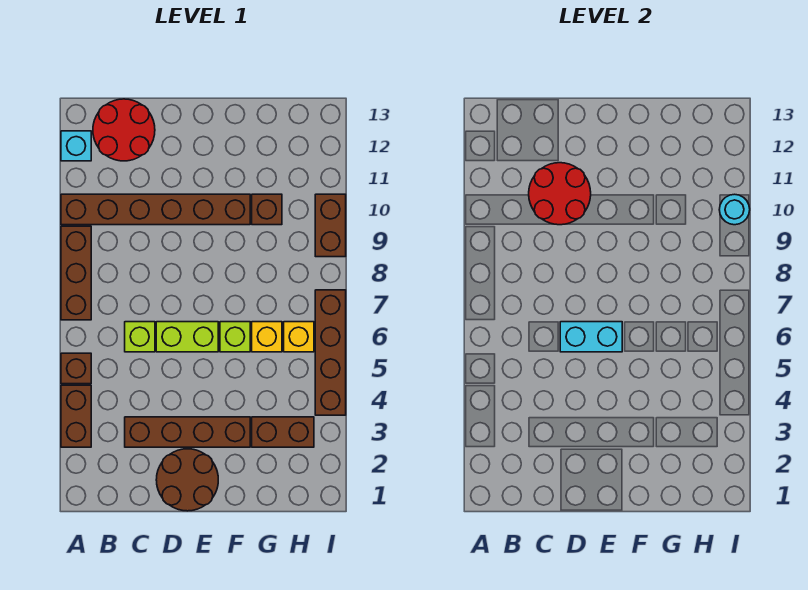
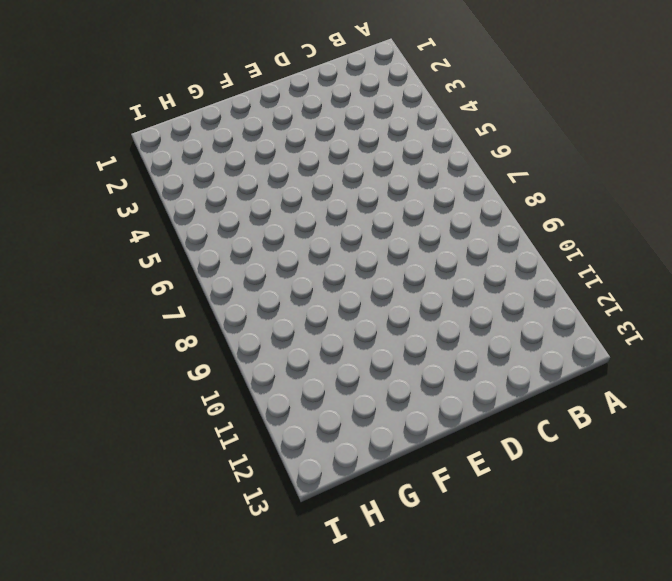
none -> brown brick A3:A4 level 1
none -> brown brick A5 level 1
none -> brown brick A7:A9 level 1

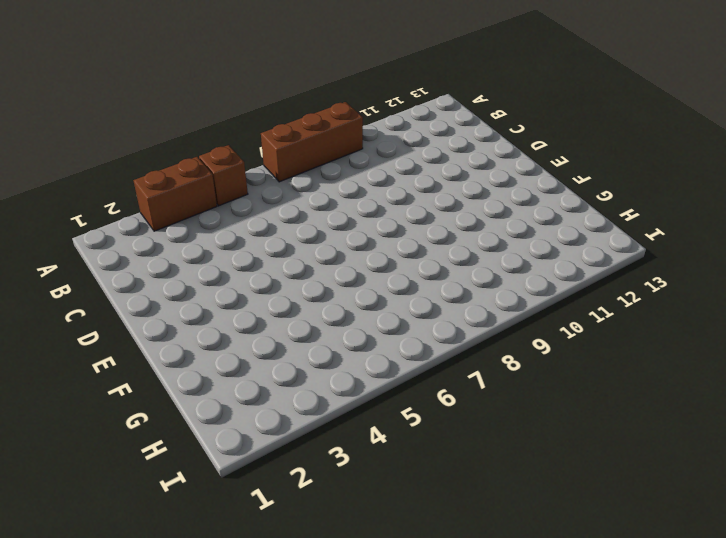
none -> brown brick A10:F10 level 1
none -> cyan brick A12 level 1
none -> red round brick B12:C13 level 1

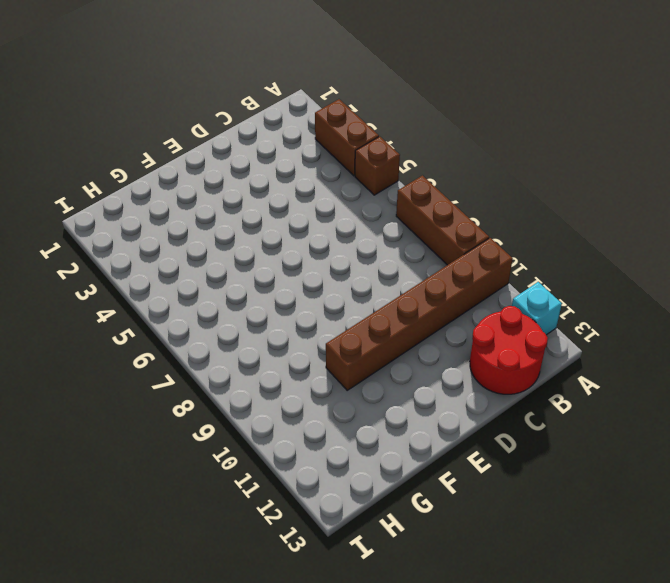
none -> brown brick C3:F3 level 1
none -> lime brick C6 level 1
none -> brown round brick D1:E2 level 1

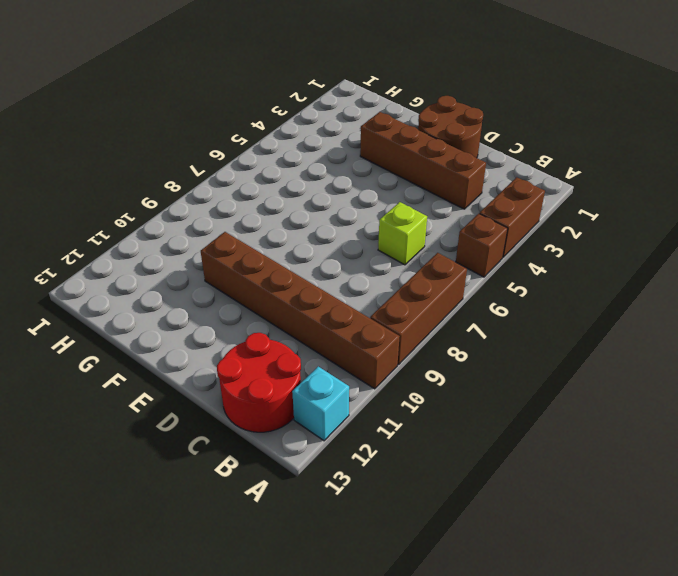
none -> lime brick D6:E6 level 1
none -> lime brick F6 level 1
none -> brown brick G3:H3 level 1

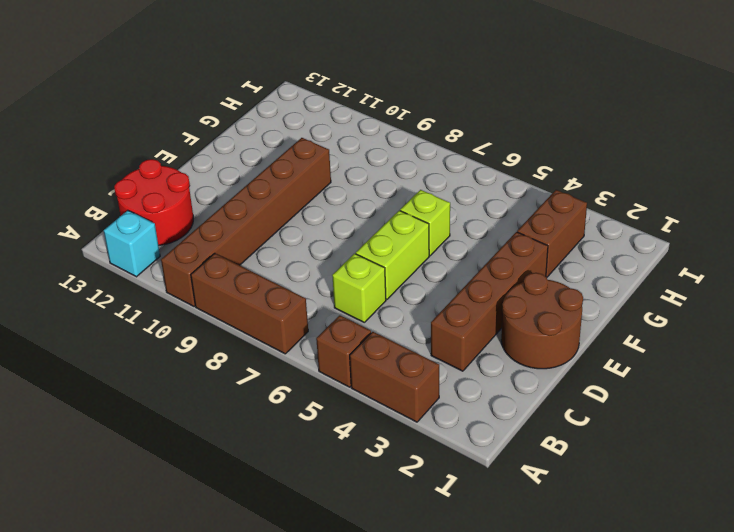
none -> yellow brick G6 level 1
none -> brown brick G10 level 1
none -> yellow brick H6 level 1

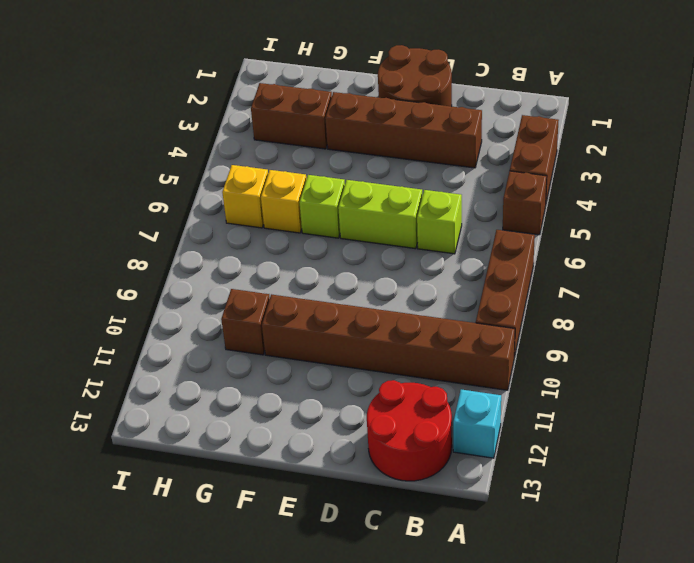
none -> brown brick I4:I7 level 1
none -> brown brick I9:I10 level 1
none -> red round brick C10:D11 level 2

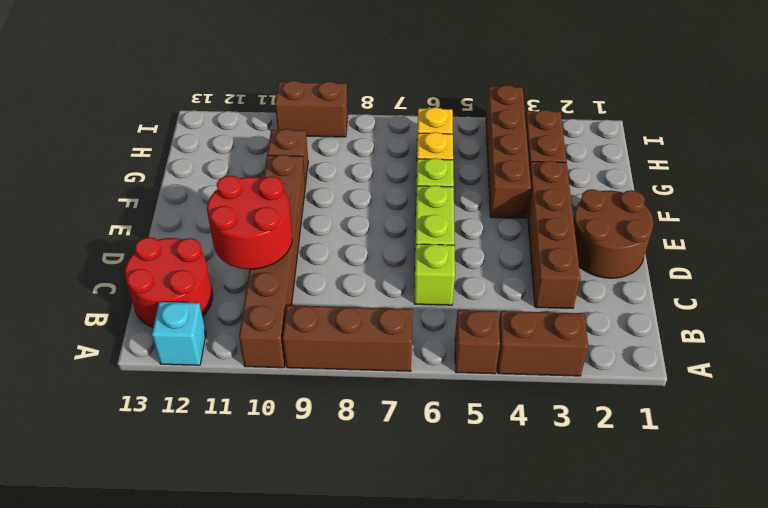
brown brick F4:I4 level 1 -> brown brick I4:I7 level 1
none -> cyan brick D6:E6 level 2
none -> cyan round brick I10 level 2

